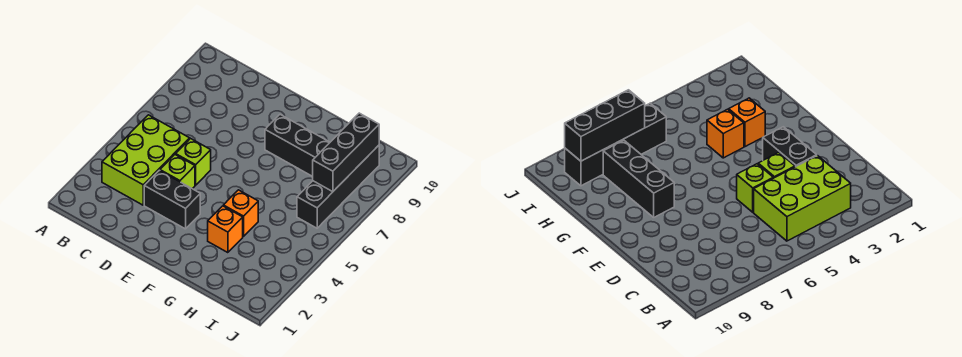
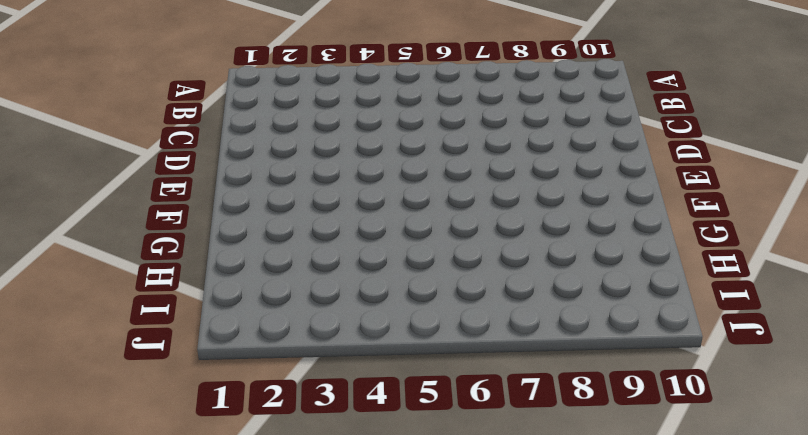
none -> lime brick B3:C5 level 1
none -> black brick D3:E3 level 1

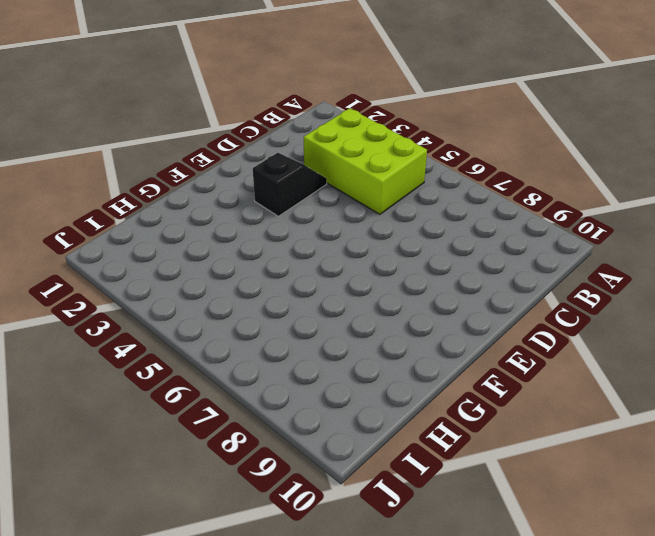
black slope D3:E3 level 1 top E -> black brick D3:E3 level 1
none -> lime brick D4 level 1
none -> lime brick D5 level 1

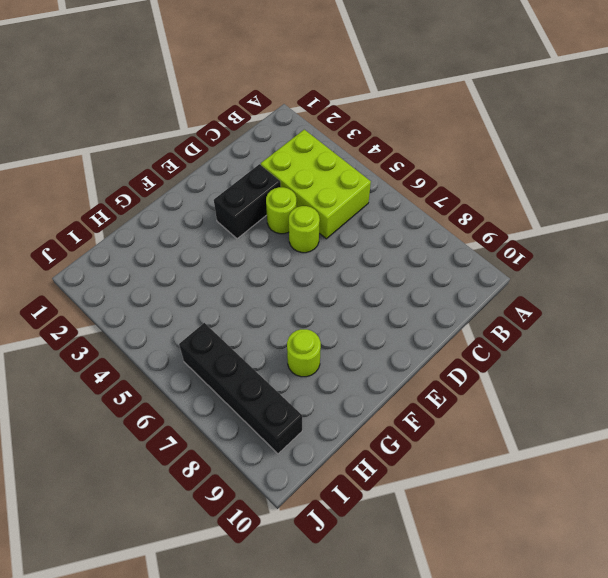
lime round brick D4 level 1 -> lime brick D4 level 1
lime round brick D5 level 1 -> lime brick D5 level 1
lime round brick G8 level 1 -> black brick F8:H8 level 1
none -> orange brick G3 level 1
none -> orange brick G4 level 1

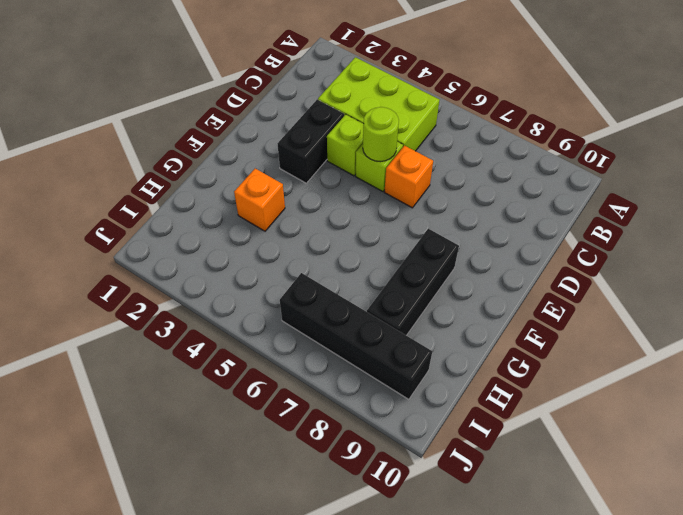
lime round brick D5 level 2 -> none
orange brick D6 level 1 -> orange brick G4 level 1
none -> black brick I7:I9 level 2

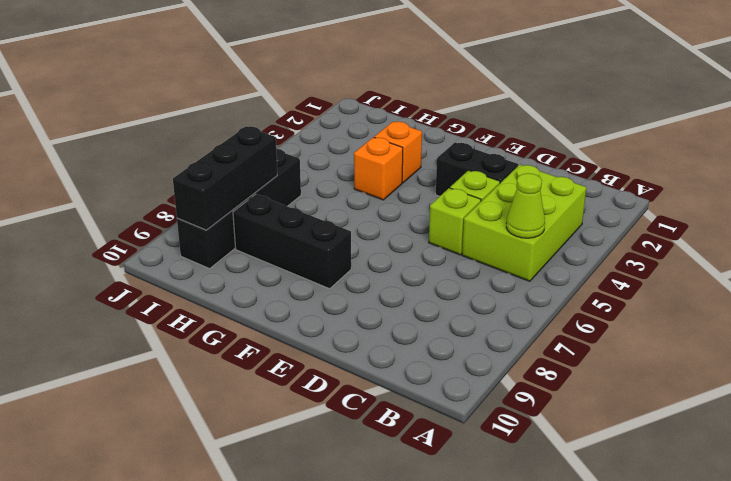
lime cone B5 level 2 -> none

